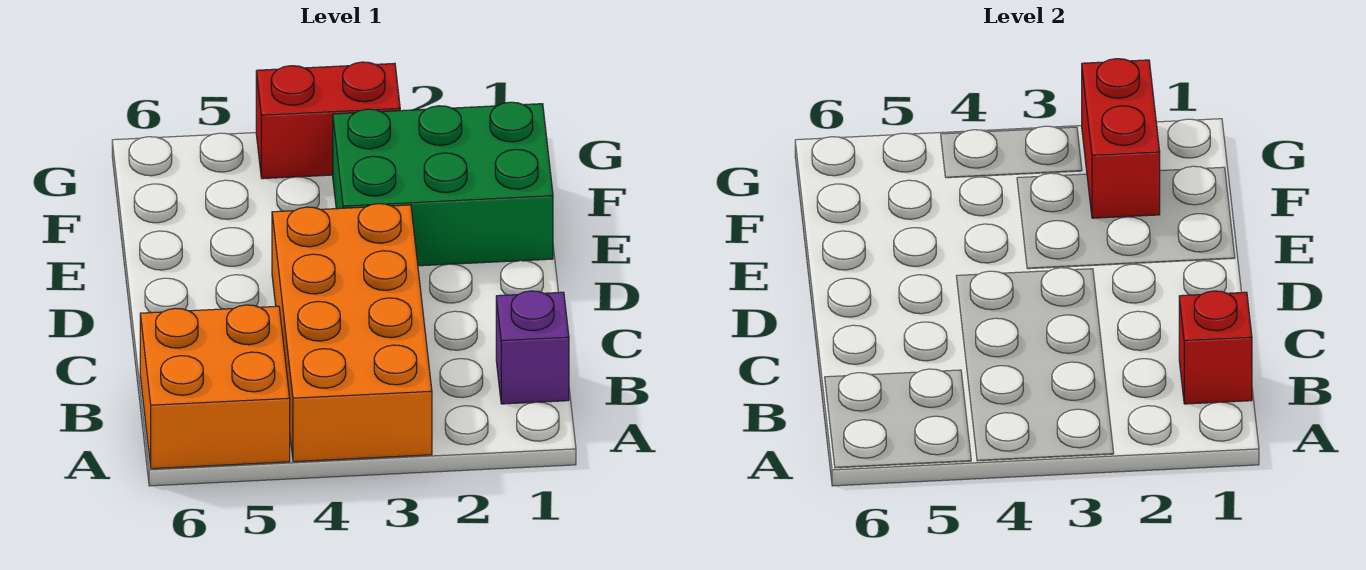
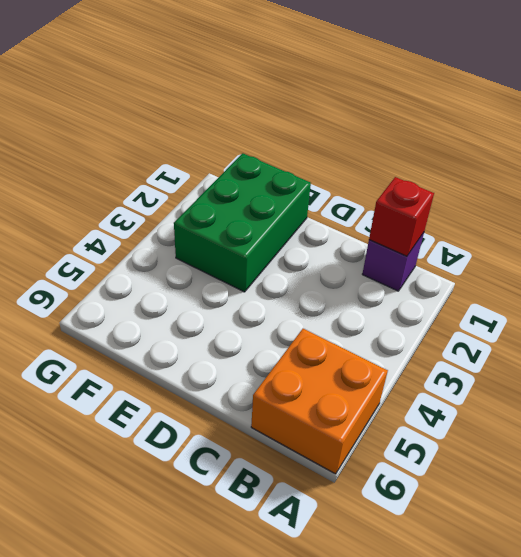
none -> orange brick A3:D4 level 1
none -> red brick G3:G4 level 1

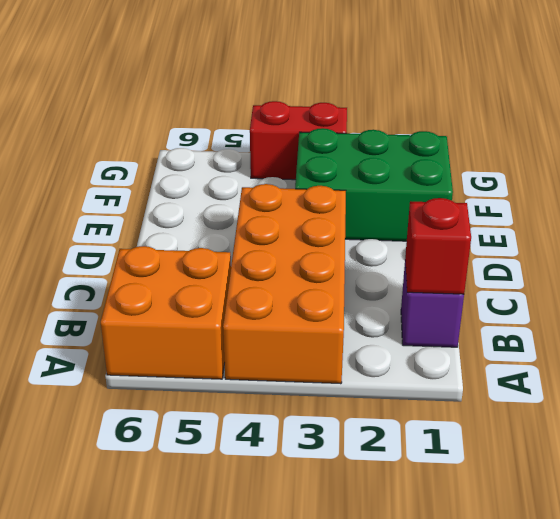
none -> red brick F2:G2 level 2

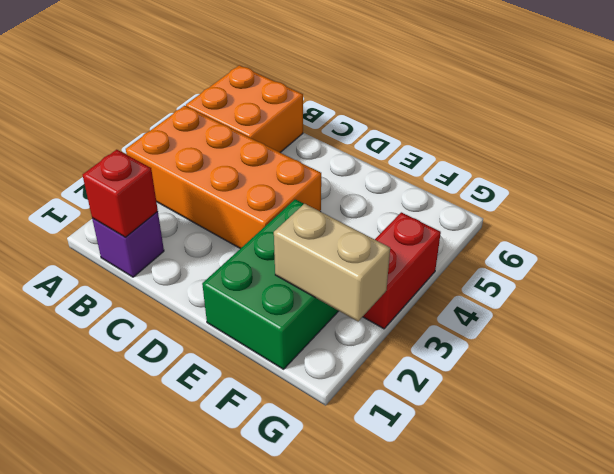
tan brick F2:G2 level 2 -> red brick F2:G2 level 2

